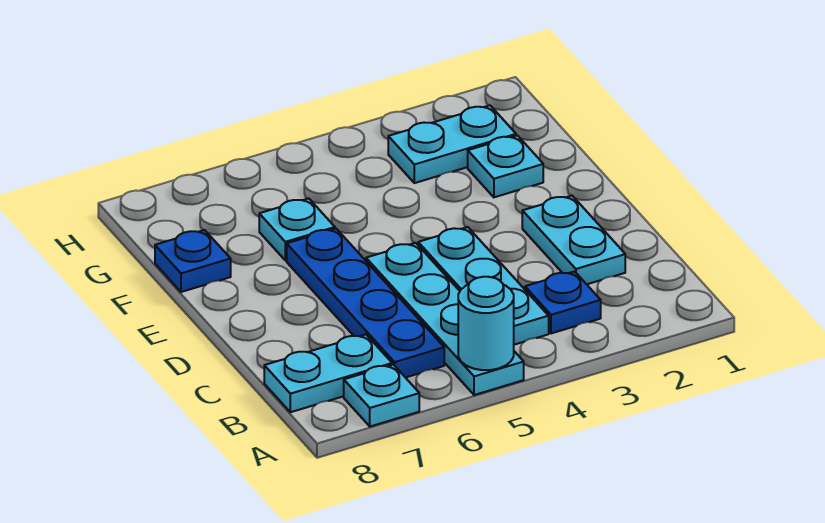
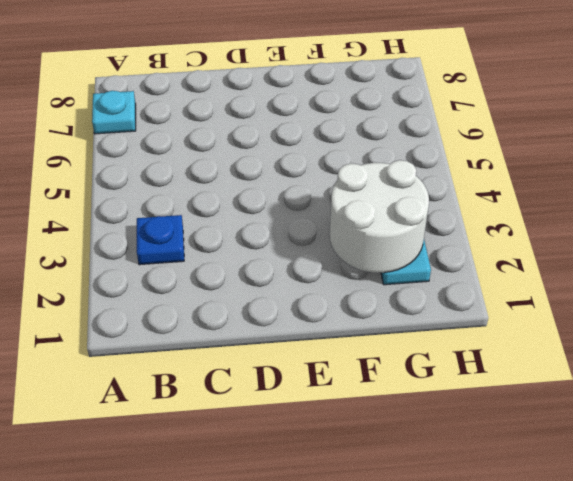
white round brick F2:G3 level 2 -> none
none -> cyan plate A5:D5 level 1
none -> cyan plate B4:D4 level 1
none -> blue plate B6:E6 level 1

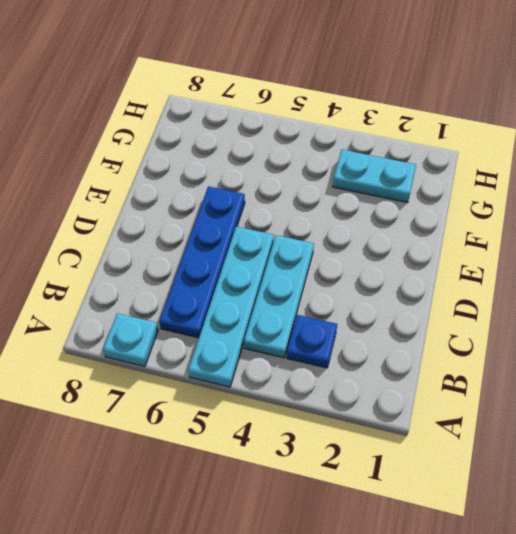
none -> cyan plate B7:B8 level 1
none -> cyan plate C2:D2 level 1
none -> cyan plate F2 level 1

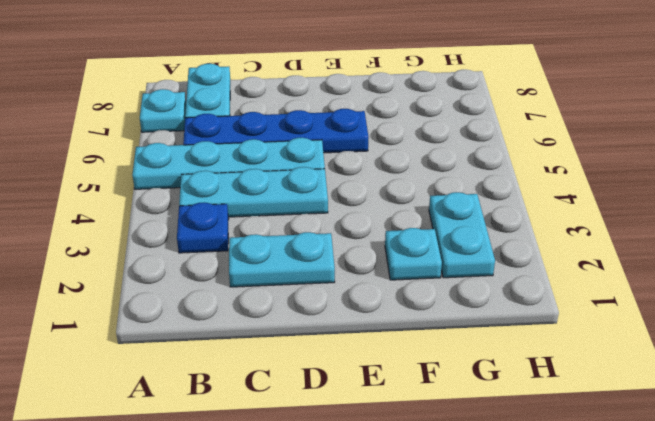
none -> cyan plate F6 level 1
none -> blue plate F8 level 1
none -> cyan round brick A5 level 2

